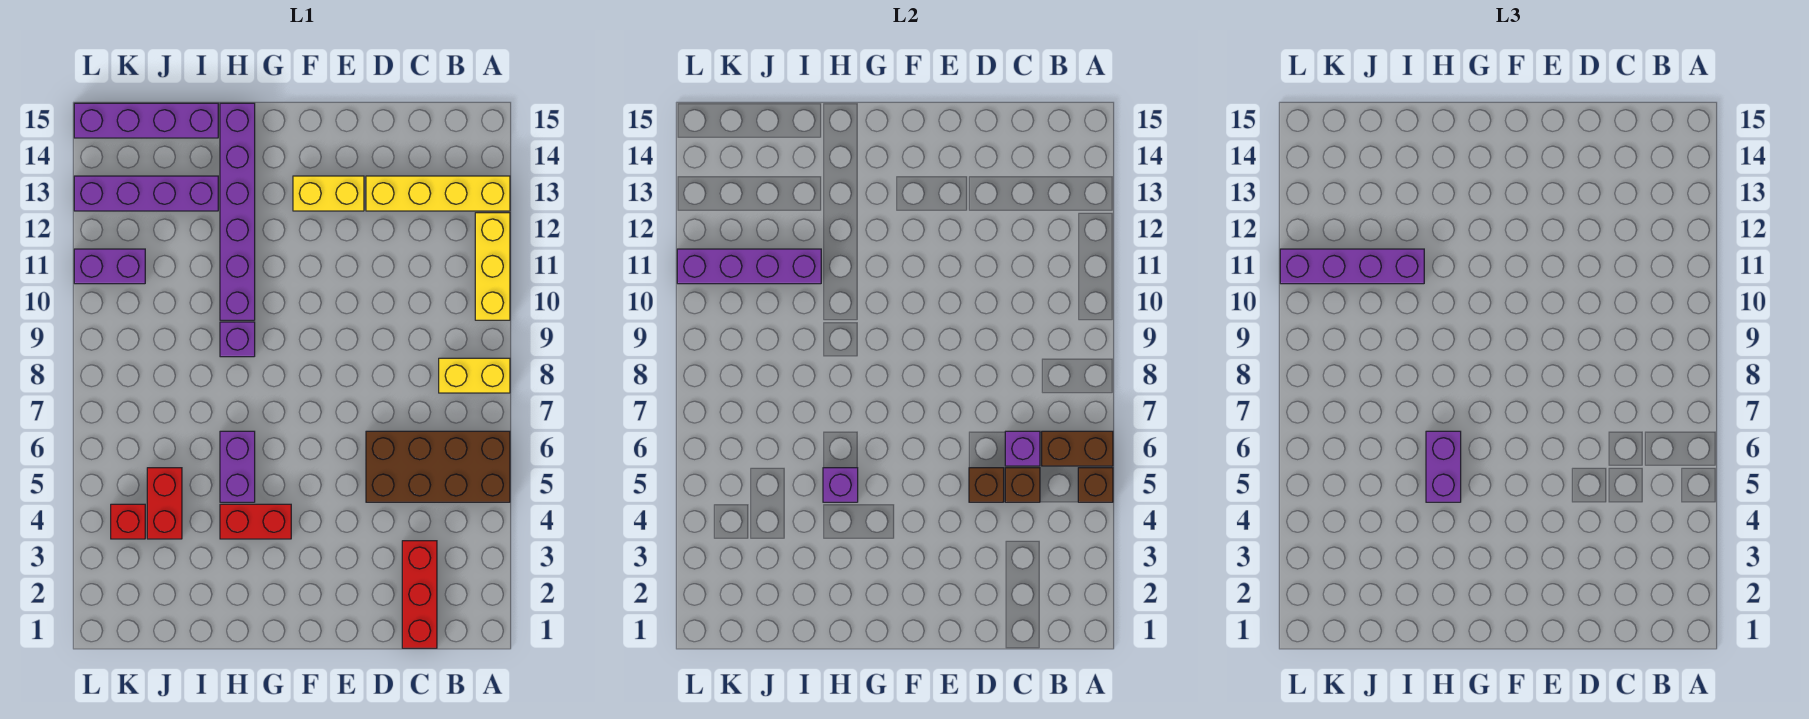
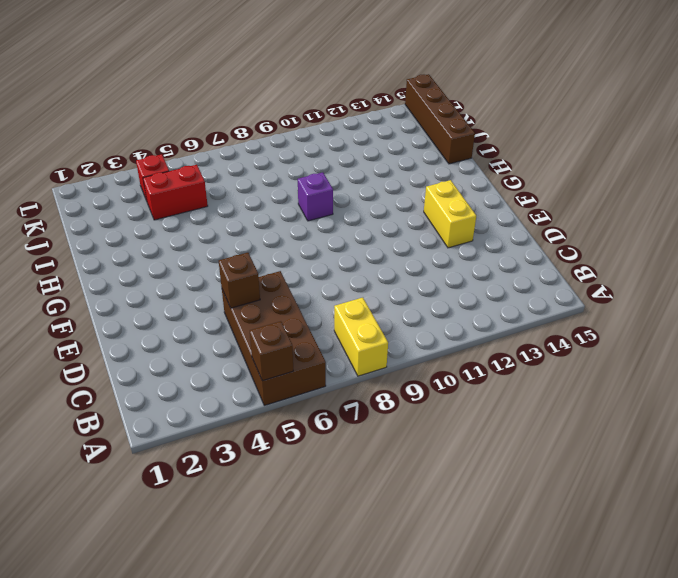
brown brick I15:L15 level 1 -> purple brick I15:L15 level 1
none -> yellow brick A10:A12 level 1
none -> yellow brick A13:D13 level 1
none -> red brick C1:C3 level 1

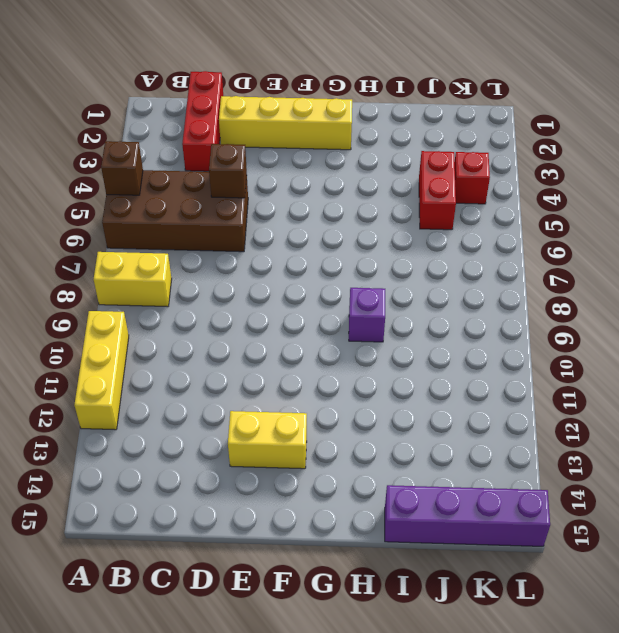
yellow brick D2:G2 level 1 -> yellow brick A13:D13 level 1
none -> red brick G4:H4 level 1
none -> purple brick H5:H6 level 1
none -> purple brick H10:H15 level 1

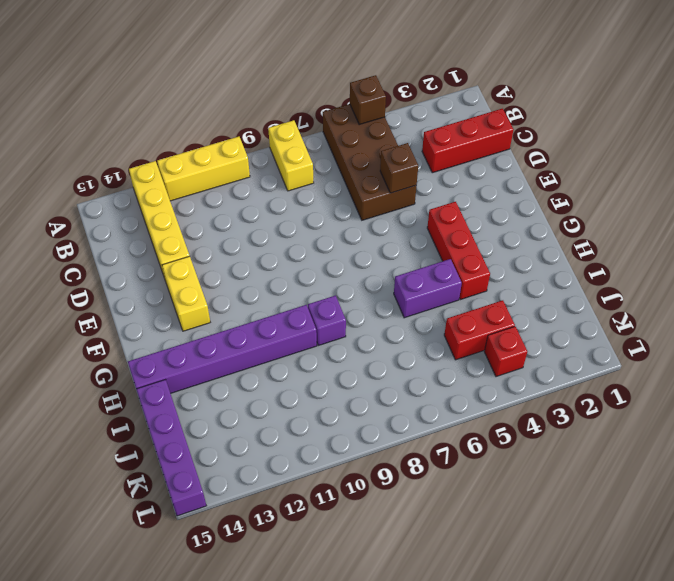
red brick F4:H4 level 1 -> red brick G4:H4 level 1
none -> purple brick I13:L13 level 1
none -> purple brick K11:L11 level 1
none -> brown brick A6:B6 level 2

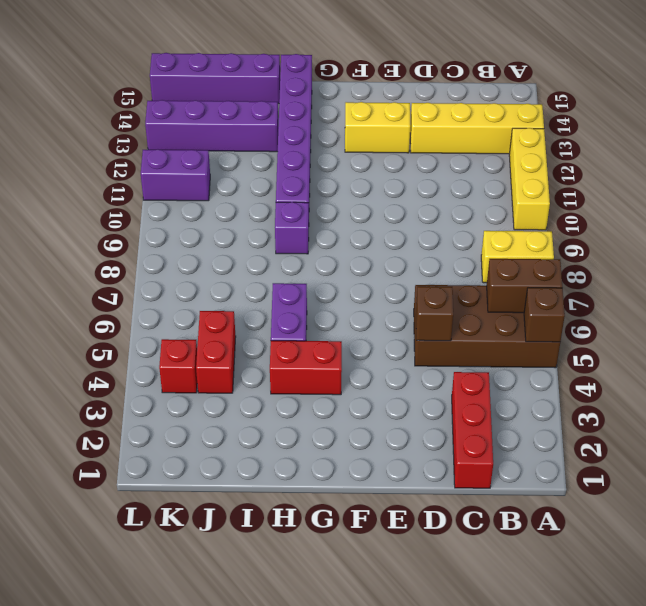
none -> brown brick C5 level 2
none -> purple brick C6 level 2
none -> purple brick H5 level 2

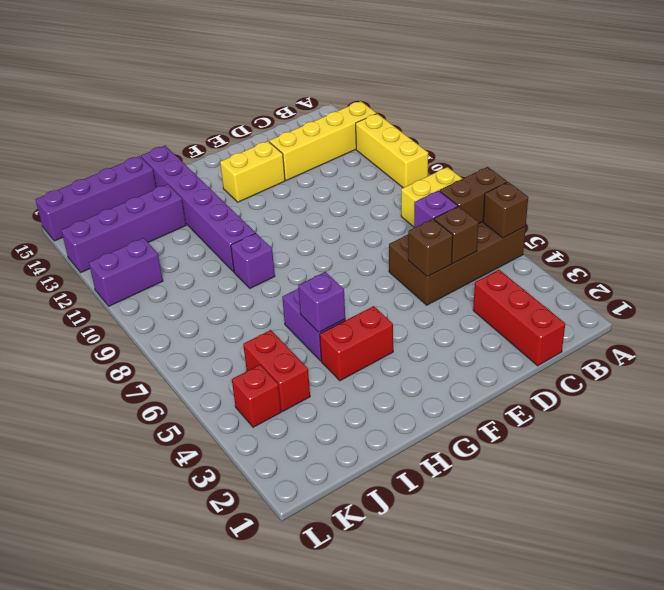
none -> purple brick I11:L11 level 2
none -> purple brick H5:H6 level 3
none -> purple brick I11:L11 level 3

